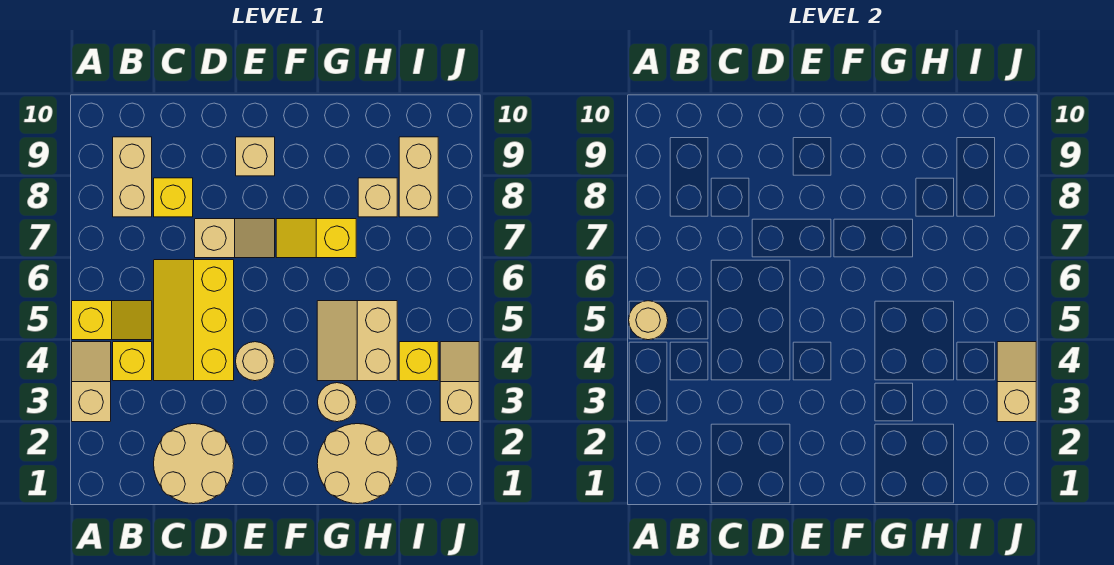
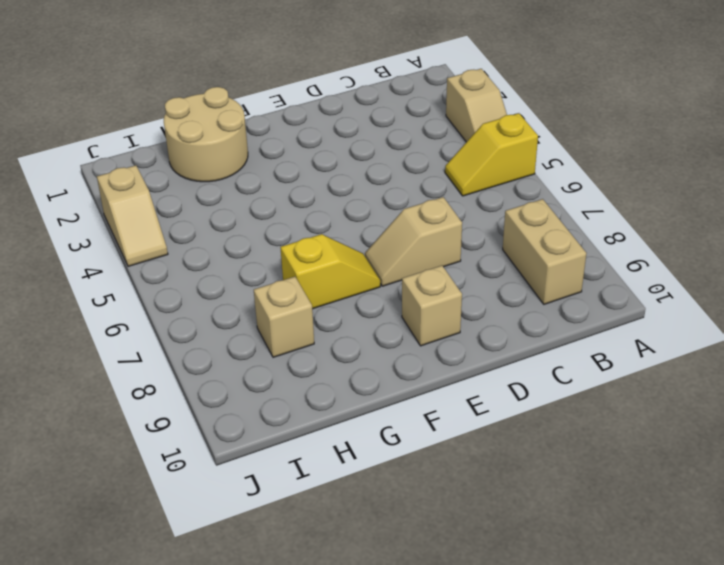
none -> yellow brick B4 level 1
none -> tan round brick C1:D2 level 1
none -> yellow slope C4:D6 level 1 top D

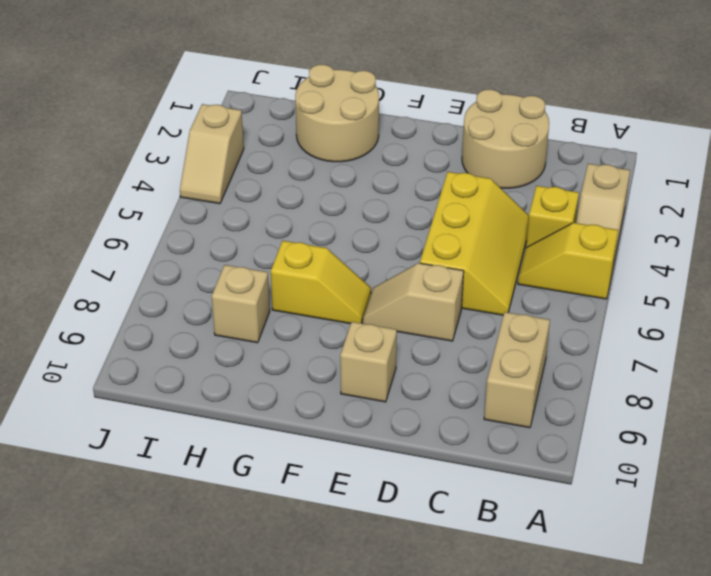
none -> yellow brick C8 level 1
none -> tan round brick E4 level 1
none -> tan round brick G3 level 1

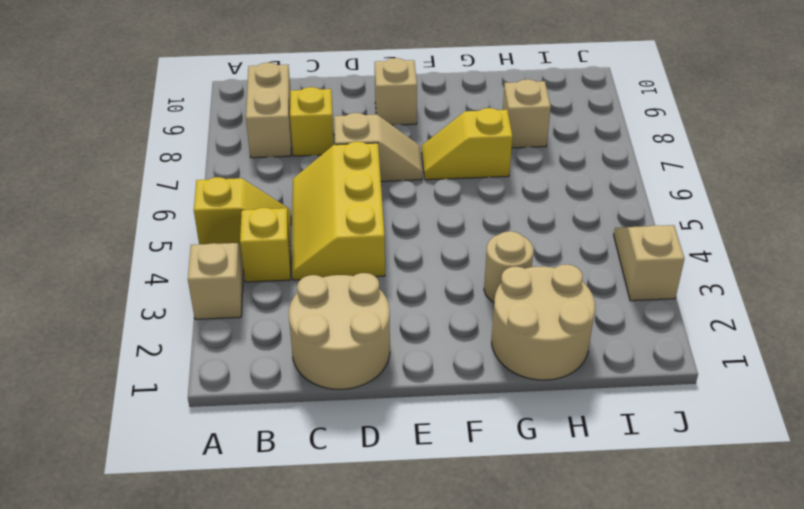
none -> tan round brick E4 level 1
none -> tan slope G4:H5 level 1 top H
none -> yellow brick I4 level 1

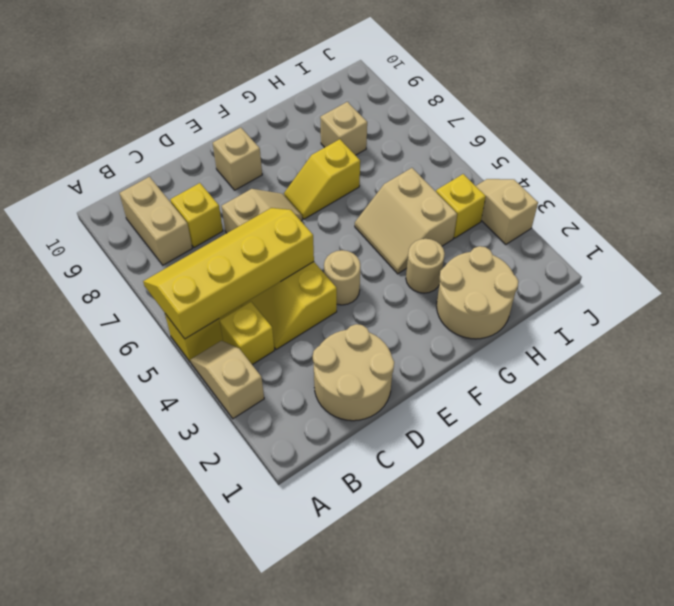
yellow slope A5:D6 level 2 top 5 -> tan round brick A5 level 2
none -> tan brick I8:I9 level 1
none -> tan slope J3:J4 level 2 top 3

